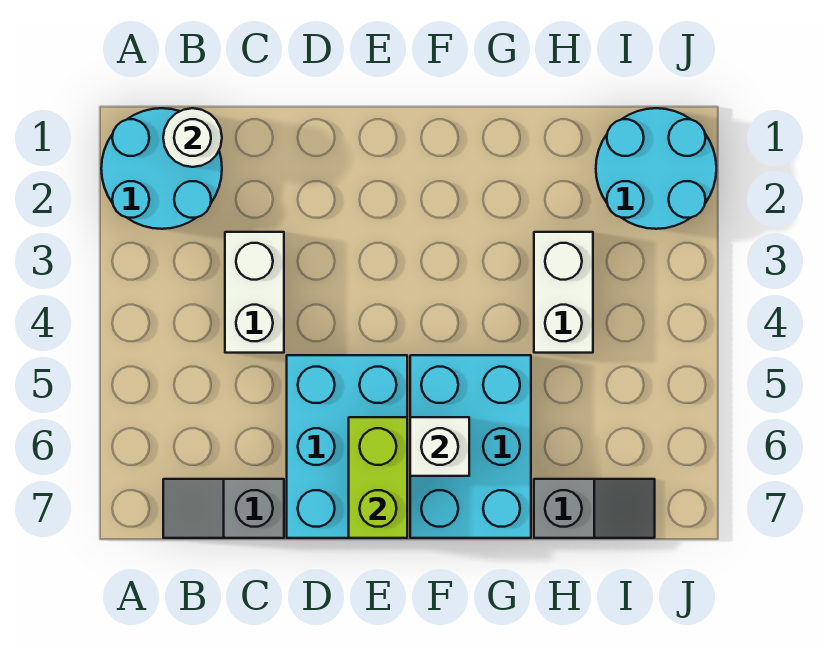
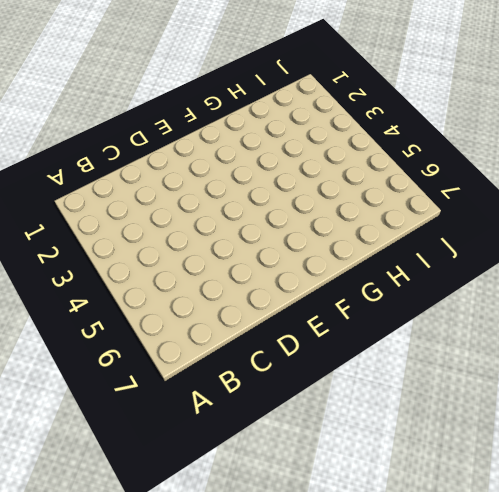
none -> cyan round brick A1:B2 level 1
none -> grey slope B7:C7 level 1 top C

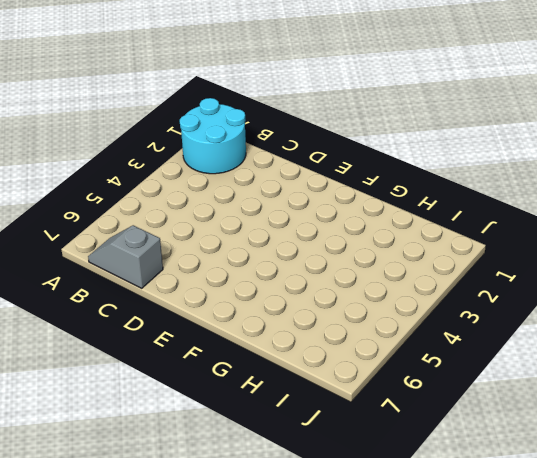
none -> white brick C3:C4 level 1
none -> cyan brick D5:E7 level 1

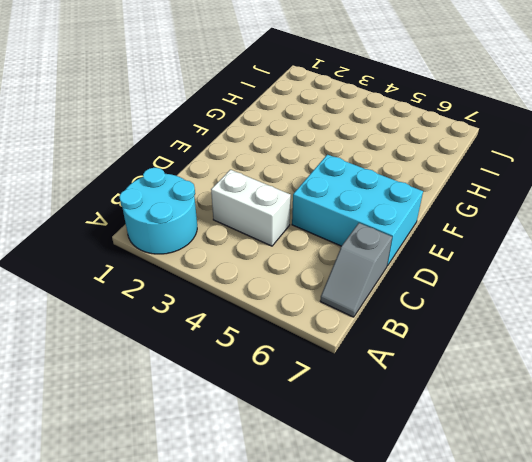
none -> cyan brick F5:G7 level 1
none -> white brick H3:H4 level 1

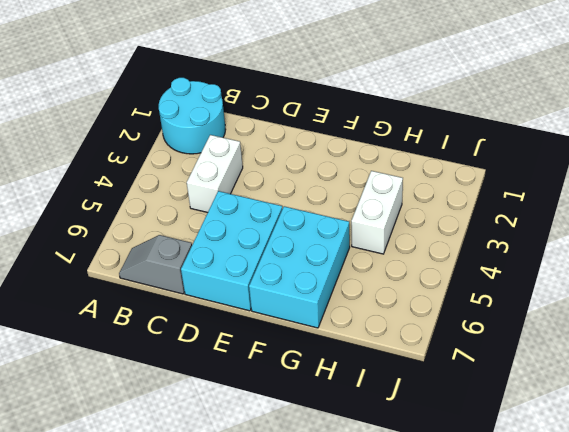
none -> grey slope H7:I7 level 1 top H
none -> cyan round brick I1:J2 level 1

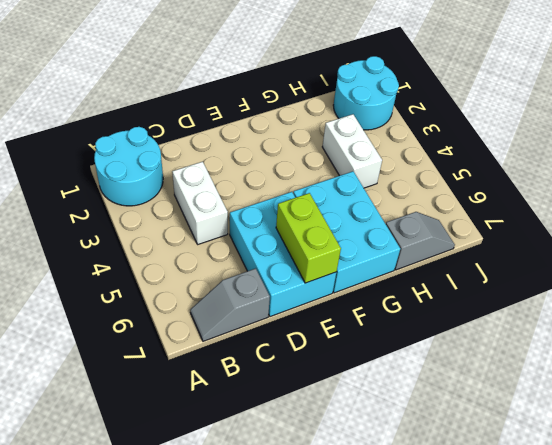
none -> white round brick B1 level 2
none -> white brick F6 level 2

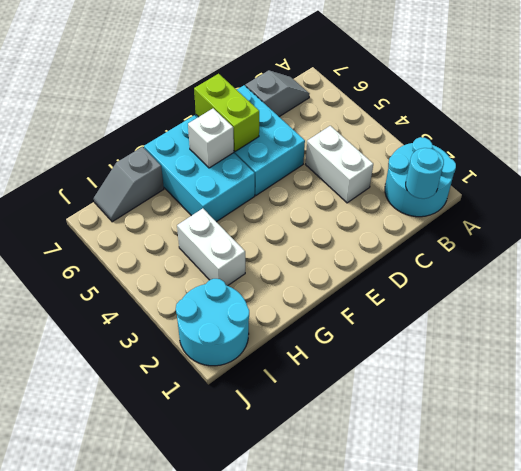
cyan round brick B1 level 2 -> white round brick B1 level 2

